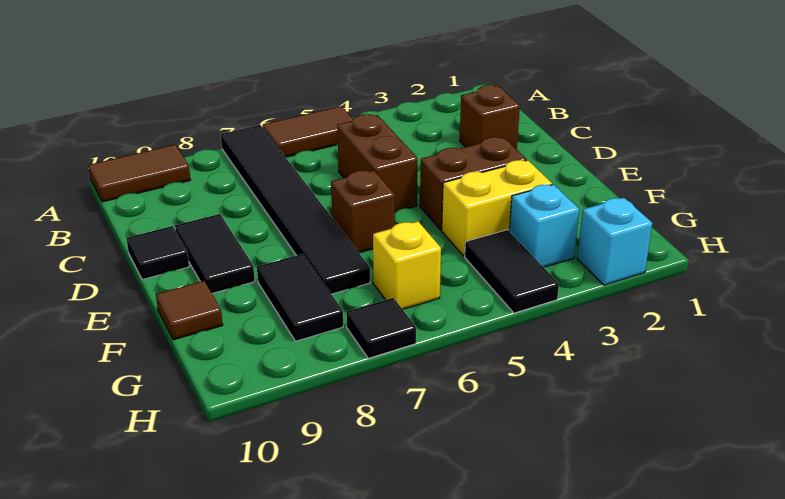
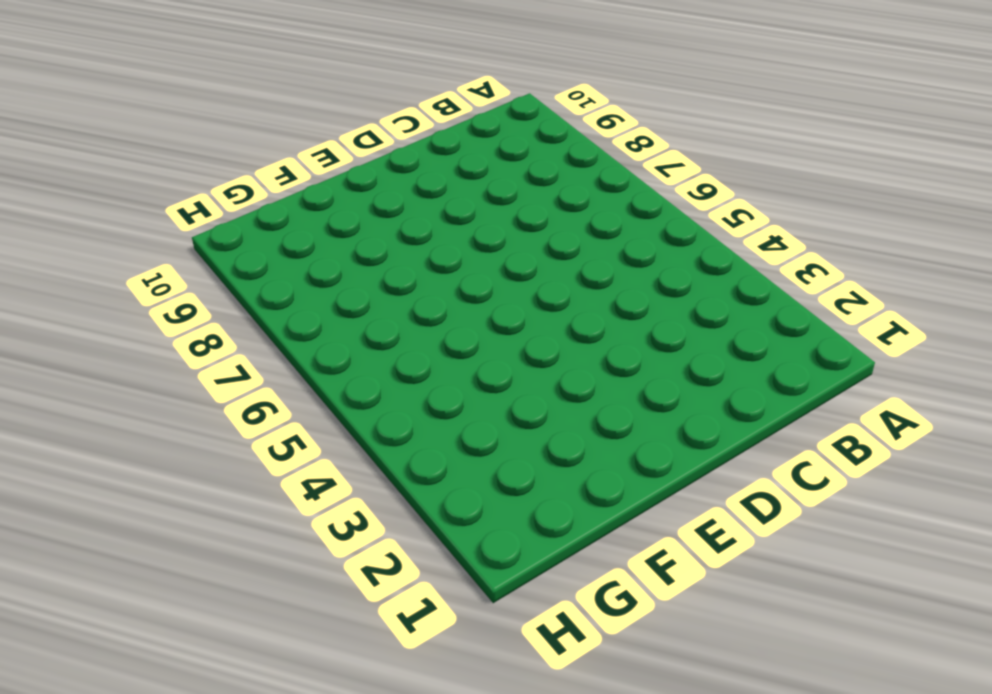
none -> brown tile A5:A6 level 1
none -> black tile A7:F7 level 1
none -> brown tile A9:A10 level 1

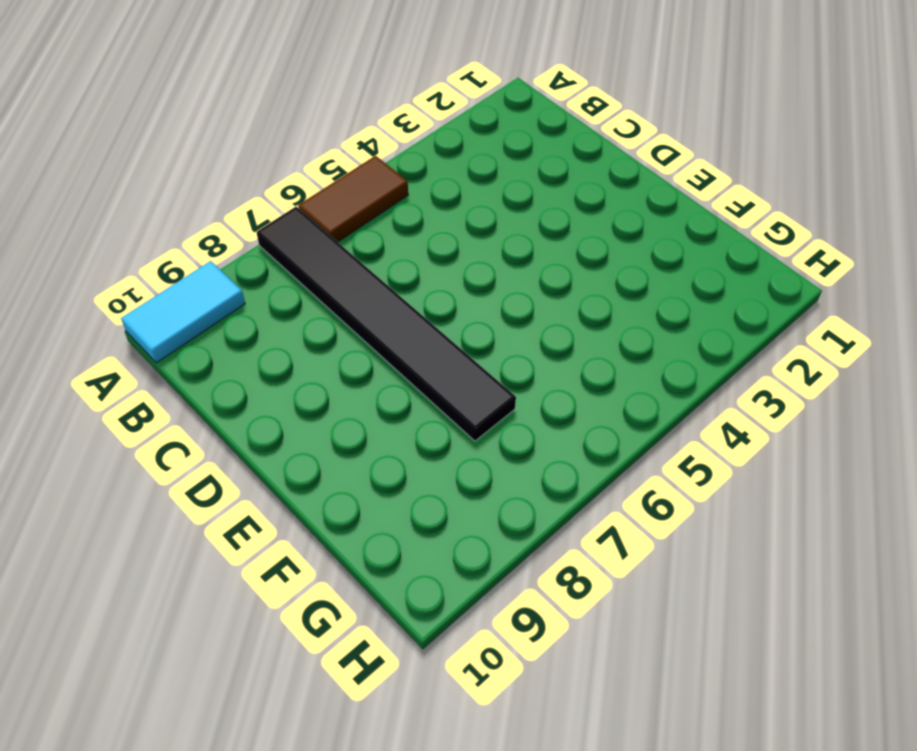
cyan tile A9:A10 level 1 -> brown tile A9:A10 level 1
none -> brown brick C2 level 1
none -> brown brick C5:D5 level 1
none -> black tile D9:E9 level 1

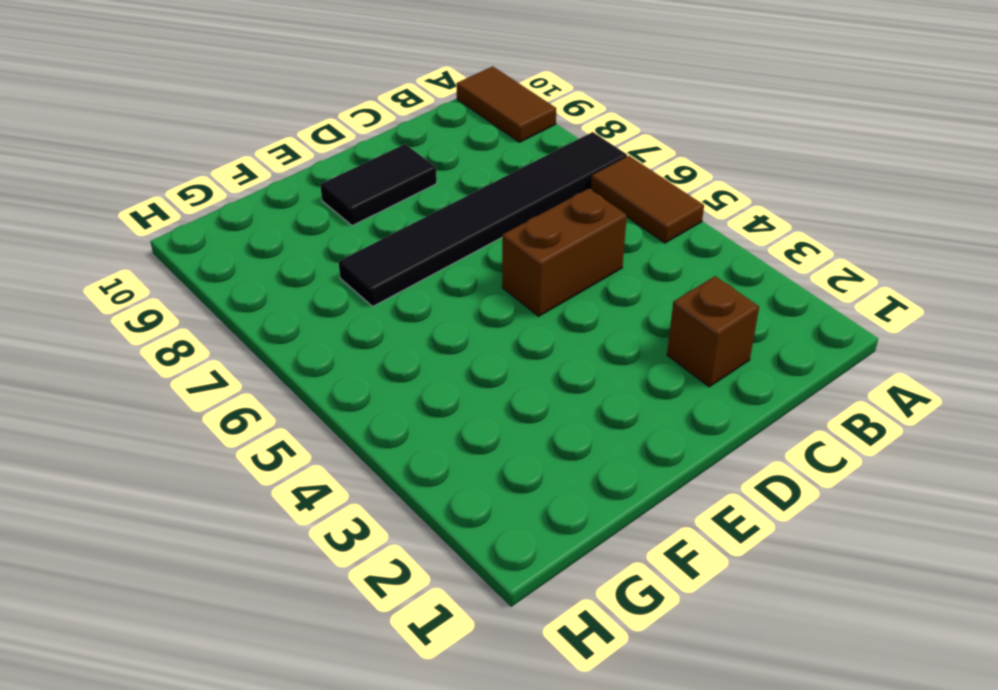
none -> black tile D10 level 1
none -> brown brick E3:E4 level 1
none -> brown brick E6 level 1

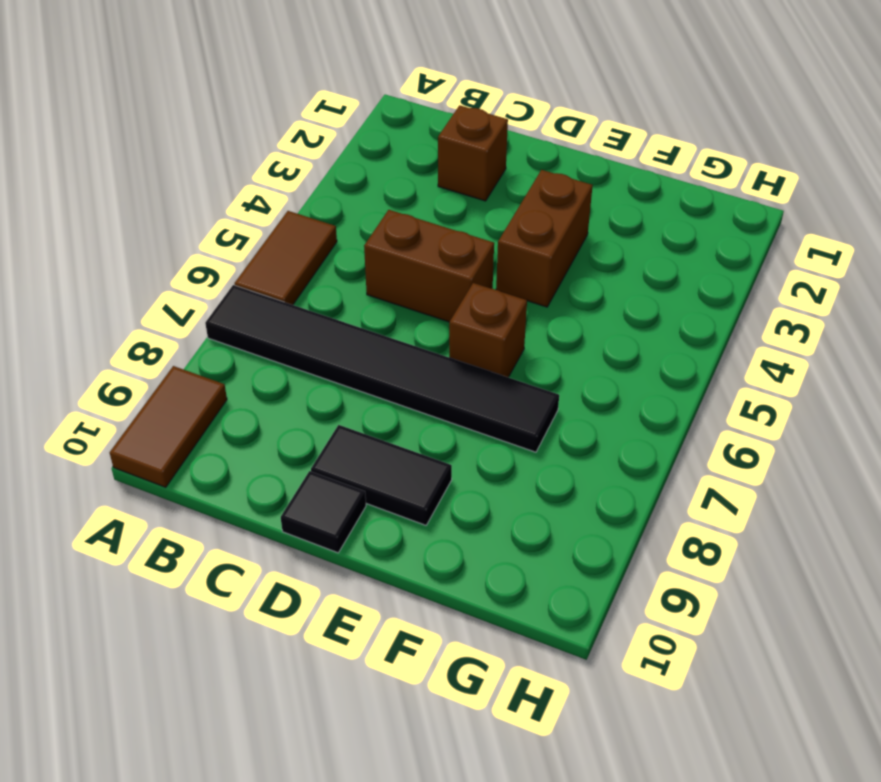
none -> yellow brick F3:F4 level 1
none -> black tile F8:G8 level 1
none -> brown tile F10 level 1

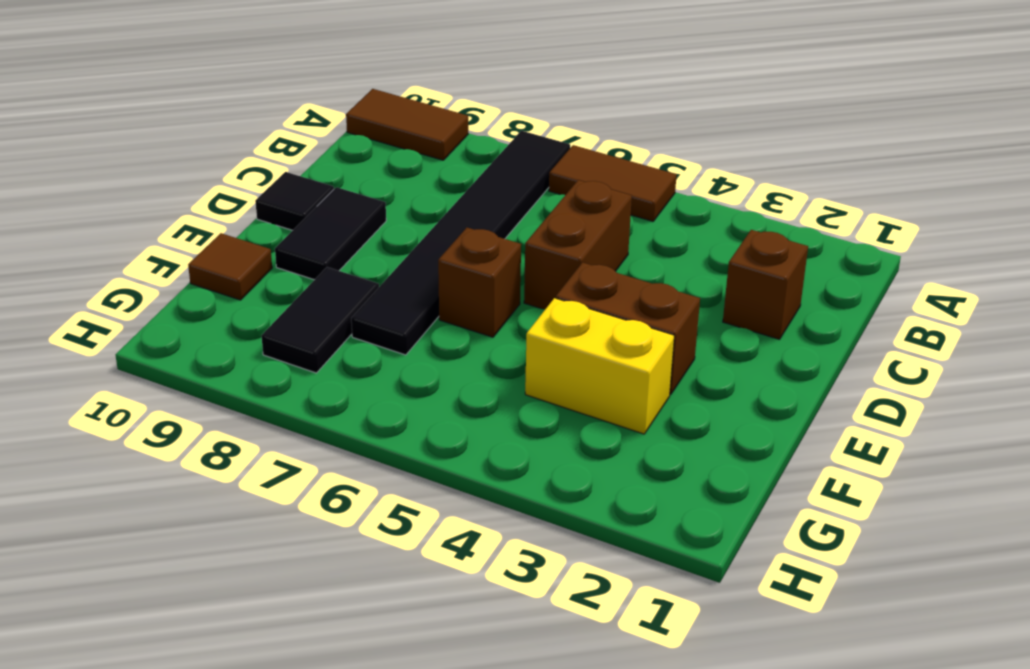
none -> cyan brick G3 level 1
none -> black tile G4:H4 level 1
none -> yellow brick G6 level 1

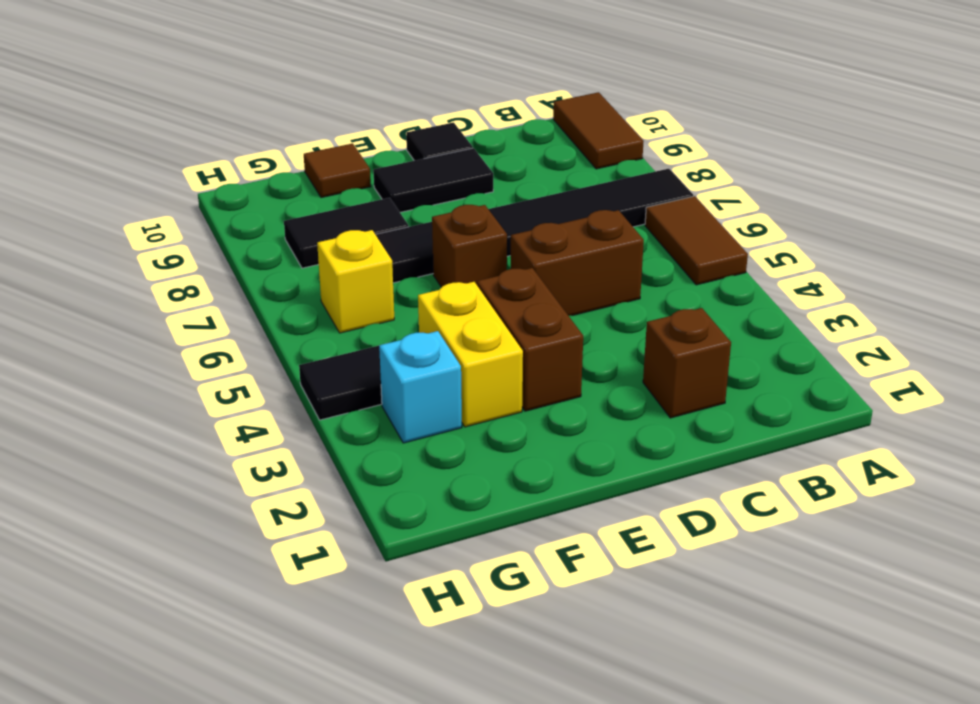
none -> cyan brick H2 level 1
none -> black tile H7 level 1

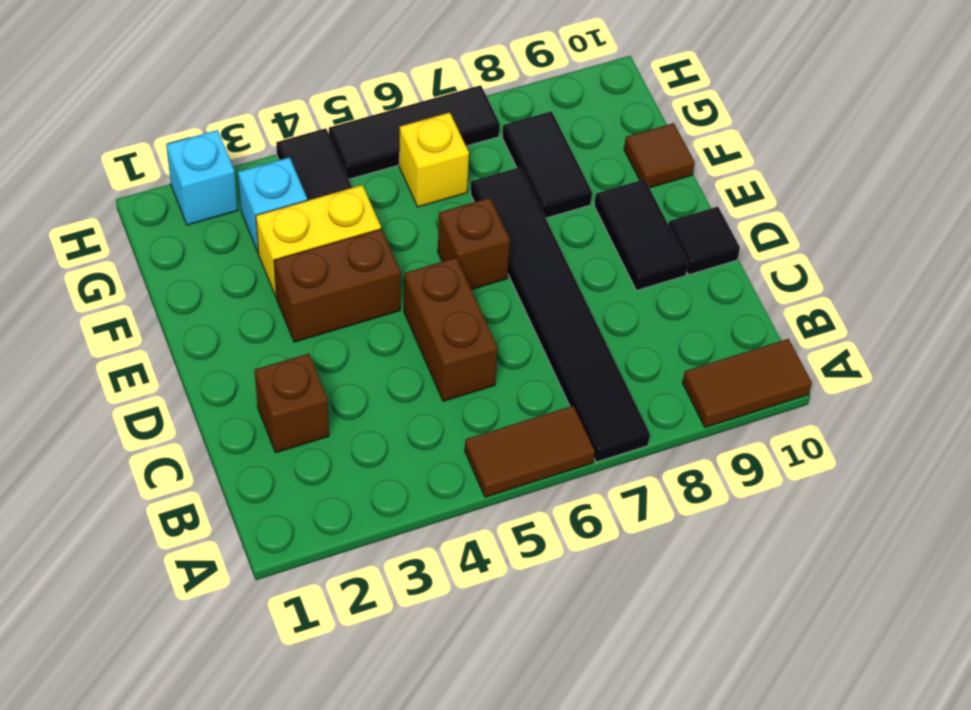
black tile H5:H7 level 1 -> black tile H7 level 1

